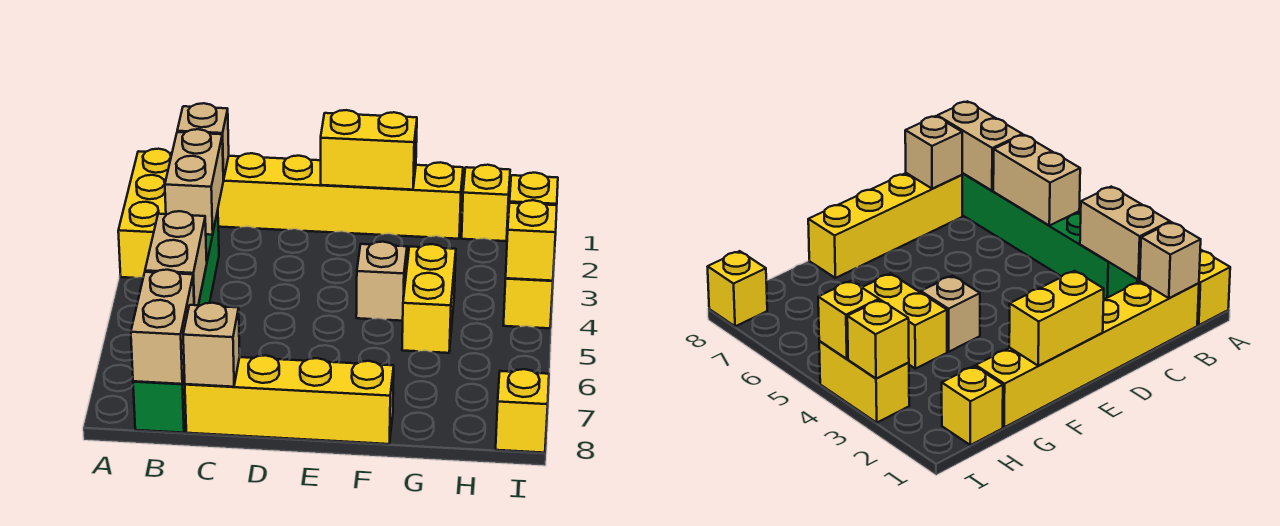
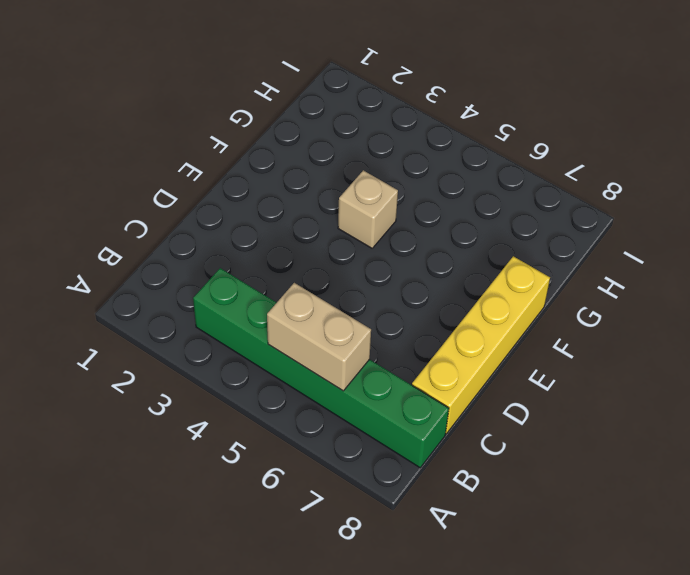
none -> yellow brick A1:A3 level 1
none -> yellow brick B1:G1 level 1
none -> yellow brick G4:G5 level 1

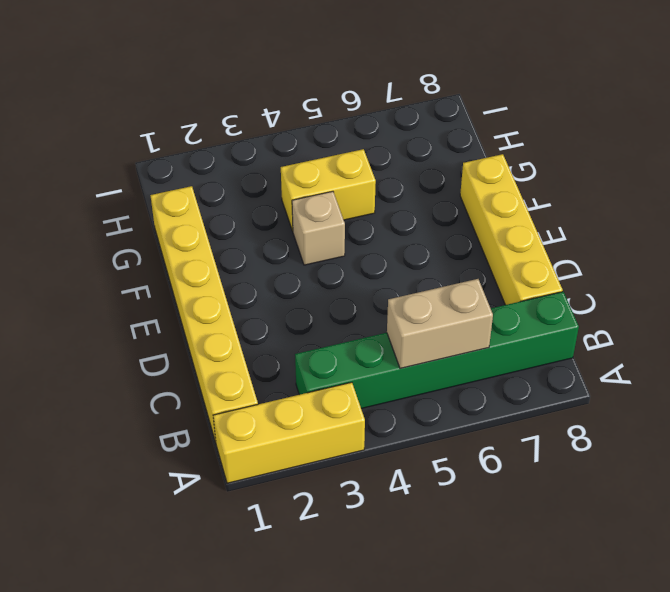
none -> yellow brick H1 level 1
none -> yellow brick I3:I4 level 1
none -> yellow brick I8 level 1

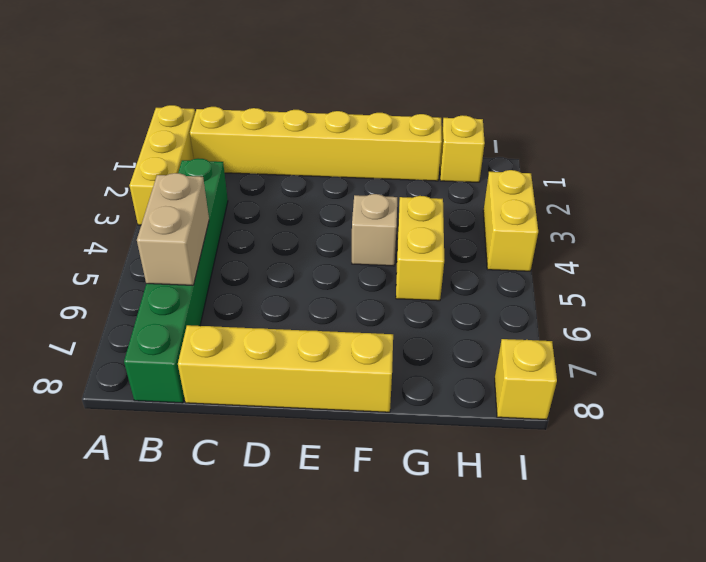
none -> tan brick B1 level 2
none -> tan brick B2:B3 level 2
none -> tan brick B7:B8 level 2

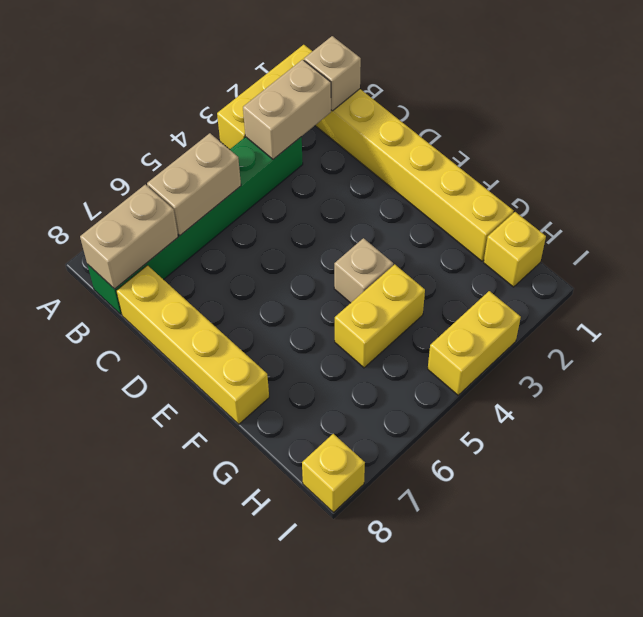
none -> tan brick C8 level 2
none -> yellow brick E1:F1 level 2
none -> yellow brick I3 level 2

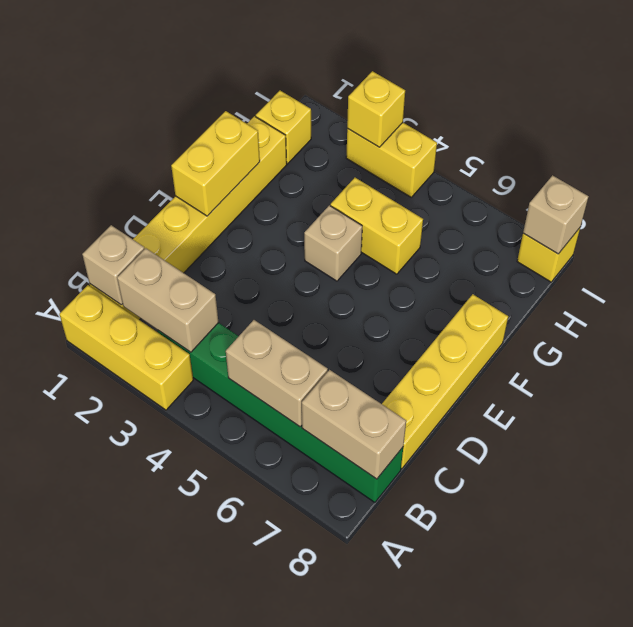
tan brick I8 level 2 -> tan brick C8 level 2
none -> yellow brick I4 level 2

